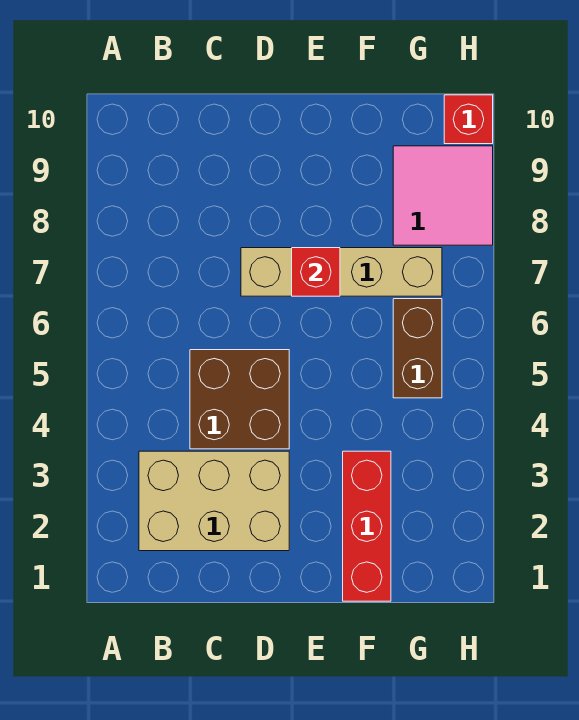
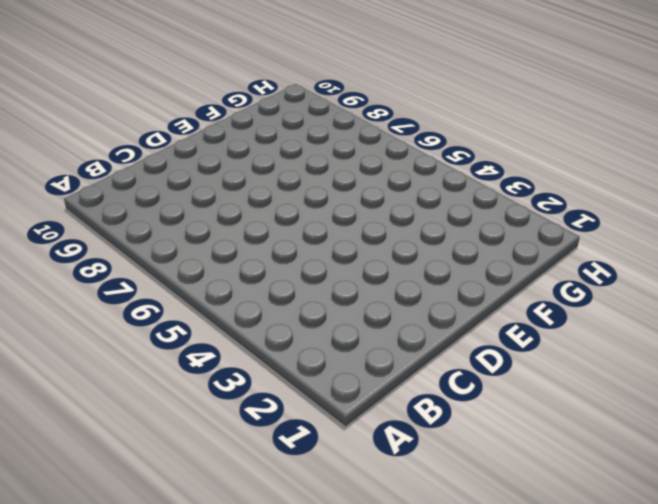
none -> tan brick B2:D3 level 1
none -> brown brick C4:D5 level 1

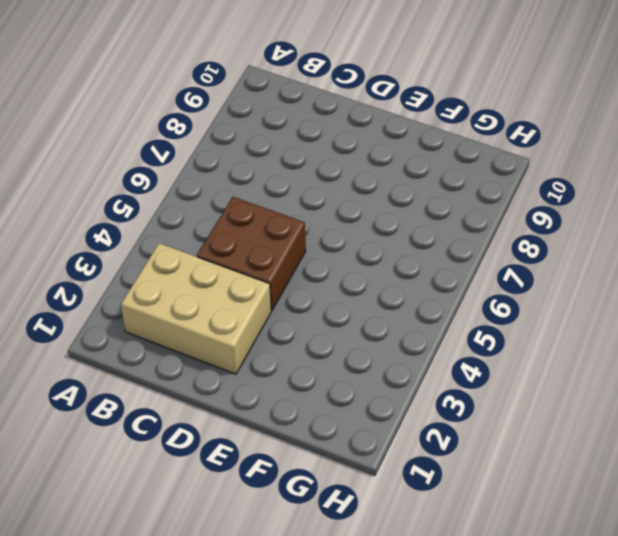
none -> tan brick D7:G7 level 1
none -> red brick F1:F3 level 1

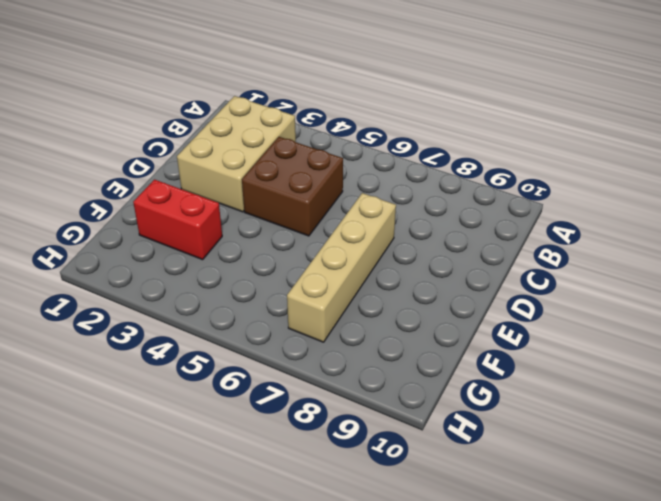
red brick F2:F3 level 1 -> red brick F1:F3 level 1
none -> brown brick G5:G6 level 1
none -> pink tile G8:H9 level 1

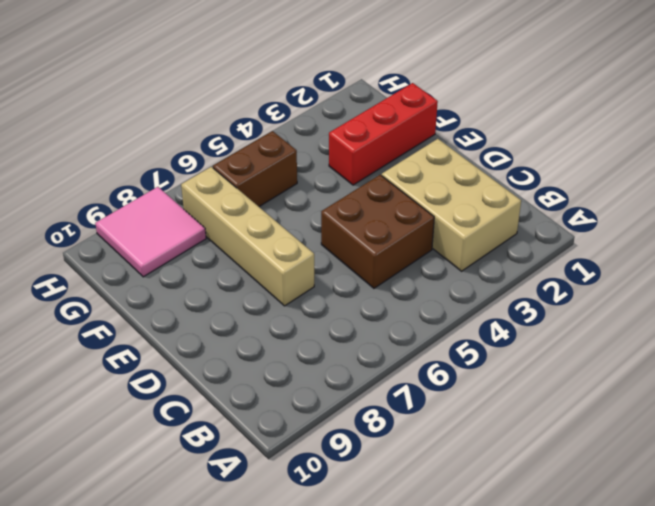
none -> red brick H10 level 1
none -> red brick E7 level 2

